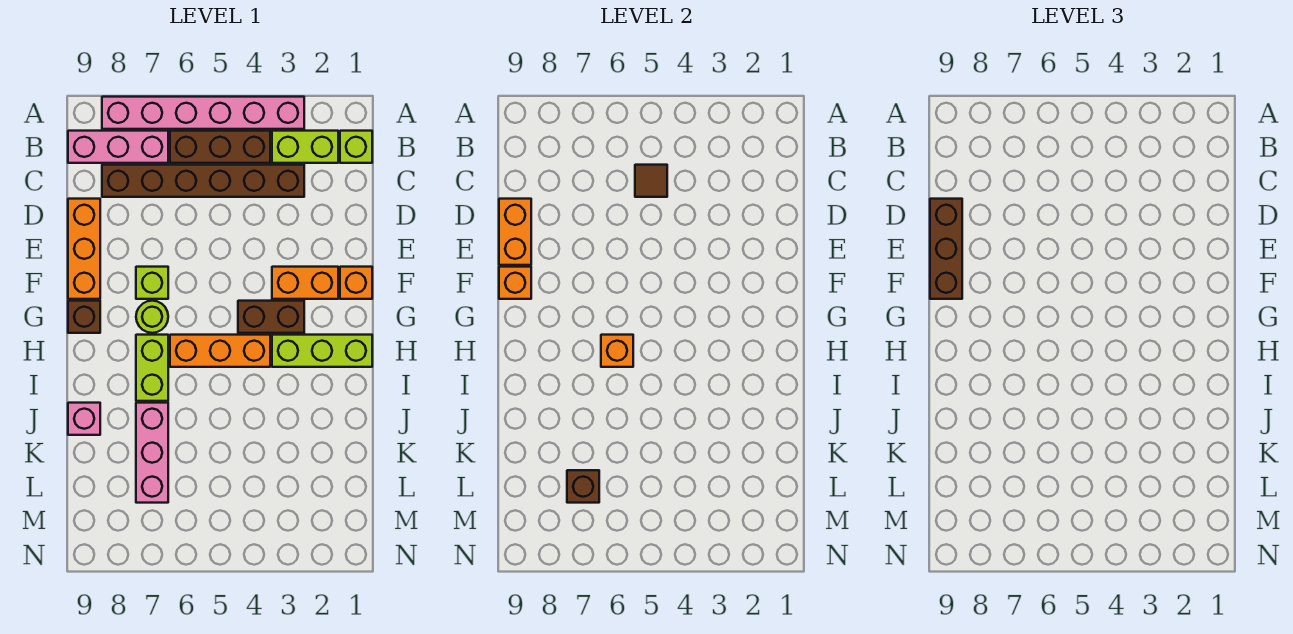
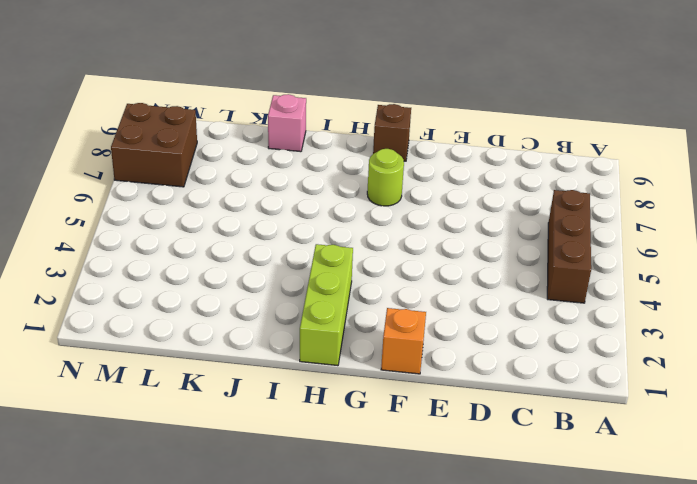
brown brick M7:N8 level 1 -> none
none -> pink brick A3:A8 level 1
none -> lime brick B1 level 1
none -> lime brick B2:B3 level 1

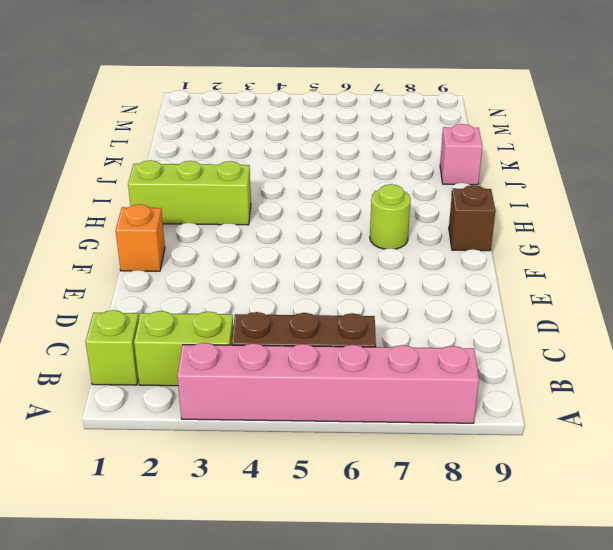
none -> pink brick B7:B9 level 1
none -> brown brick C3:C8 level 1
none -> orange brick D9:F9 level 1

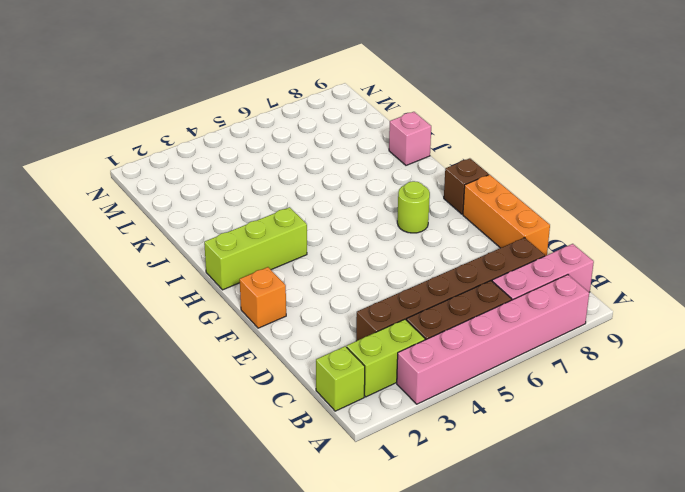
none -> orange brick F2:F3 level 1
none -> lime brick F7 level 1
none -> brown brick G3:G4 level 1

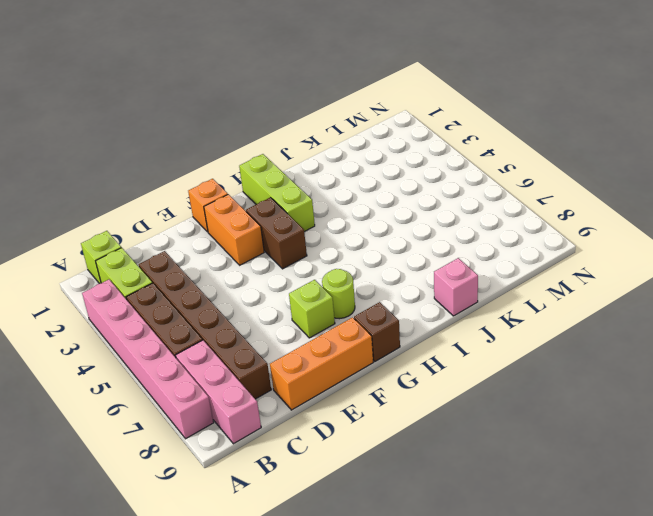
none -> orange brick H4:H6 level 1
none -> lime brick H7:I7 level 1
none -> pink brick J7:L7 level 1

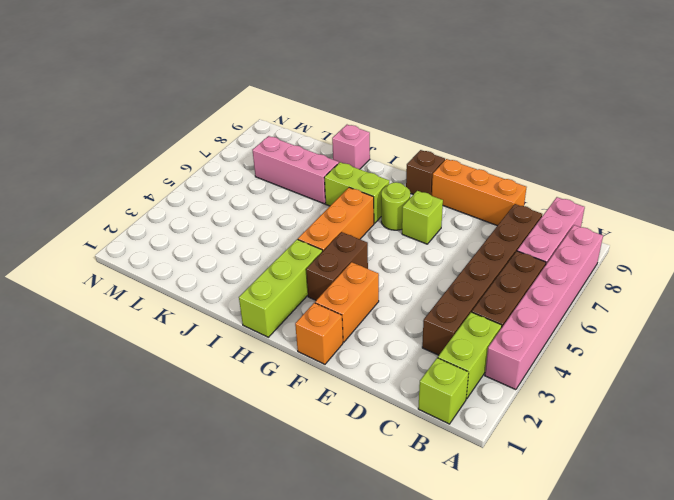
none -> brown tile C5 level 2
none -> orange brick D9:E9 level 2
none -> orange brick F9 level 2

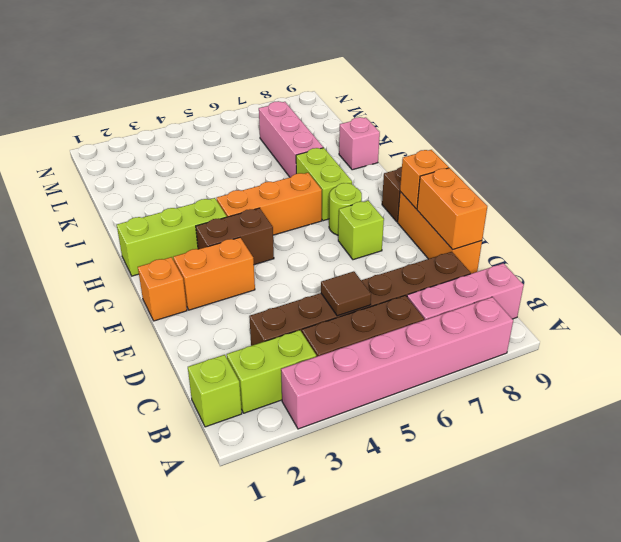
none -> orange brick H6 level 2
none -> brown brick L7 level 2
none -> brown brick D9:F9 level 3

